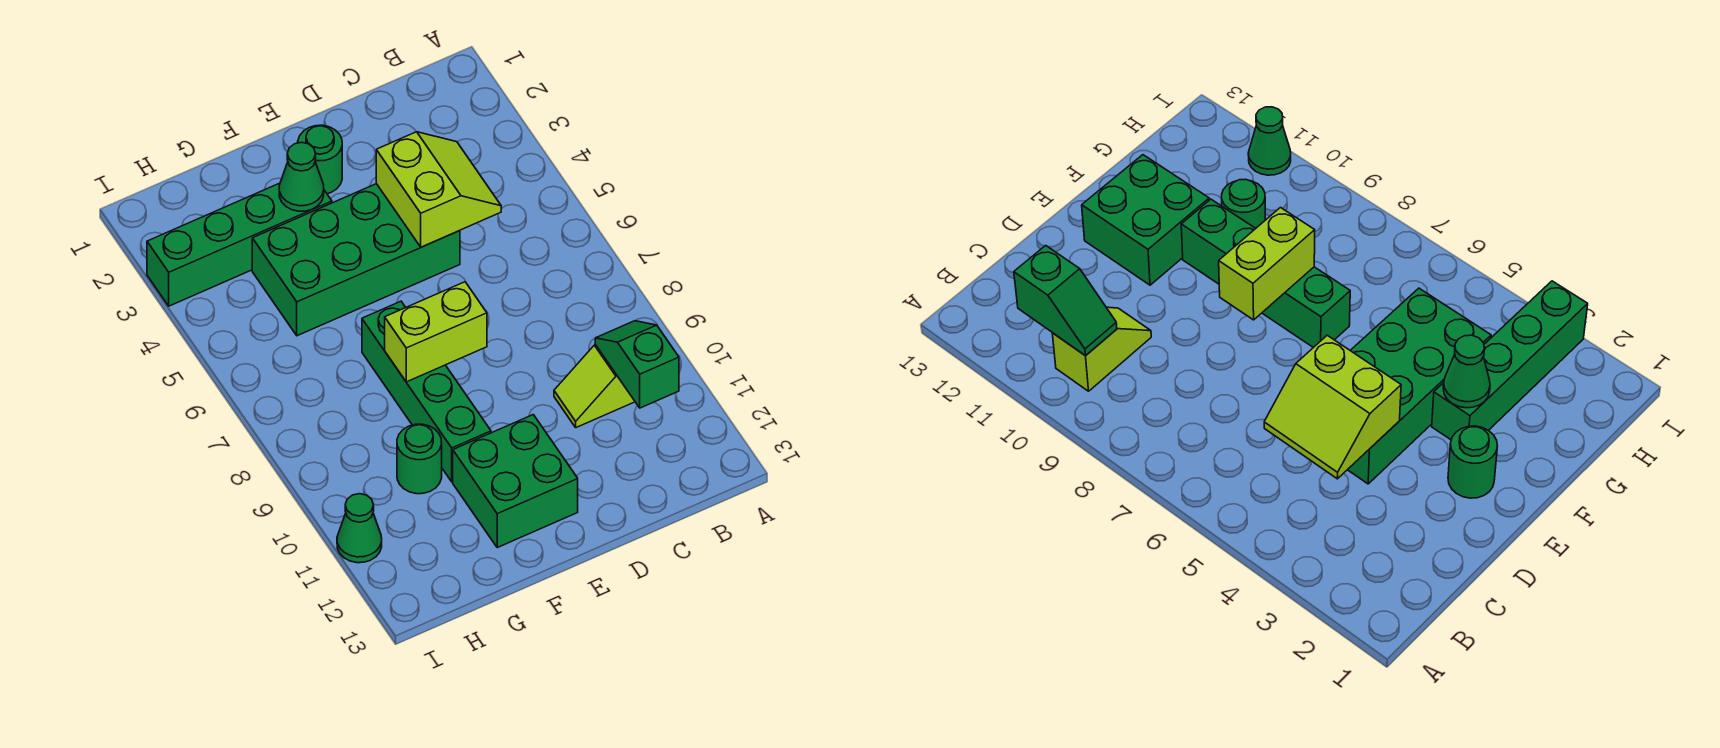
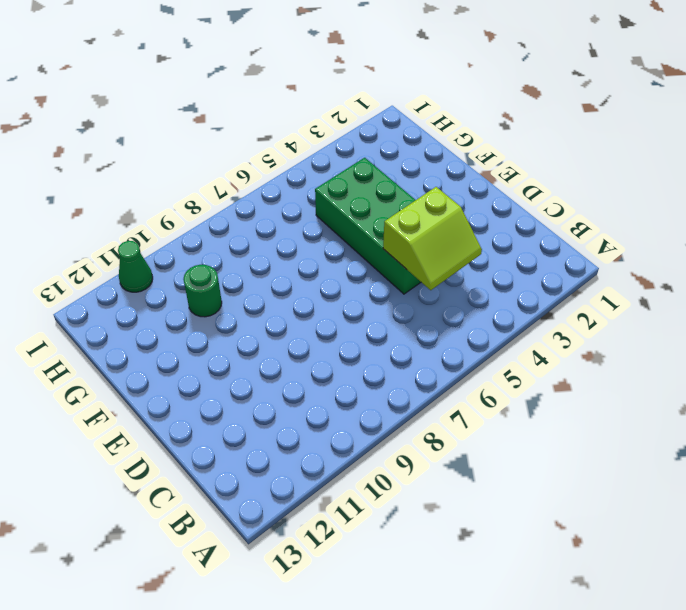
none -> lime slope B10:C10 level 1 top B
none -> green round brick E2 level 1
none -> green brick E11:F12 level 1

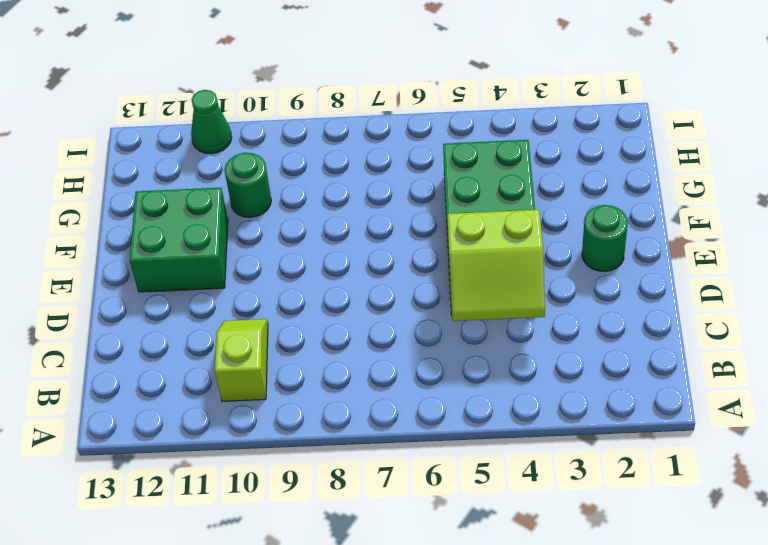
none -> green brick F3:I3 level 1
none -> green brick F7:F10 level 1
none -> green slope B10:B11 level 2 top 11

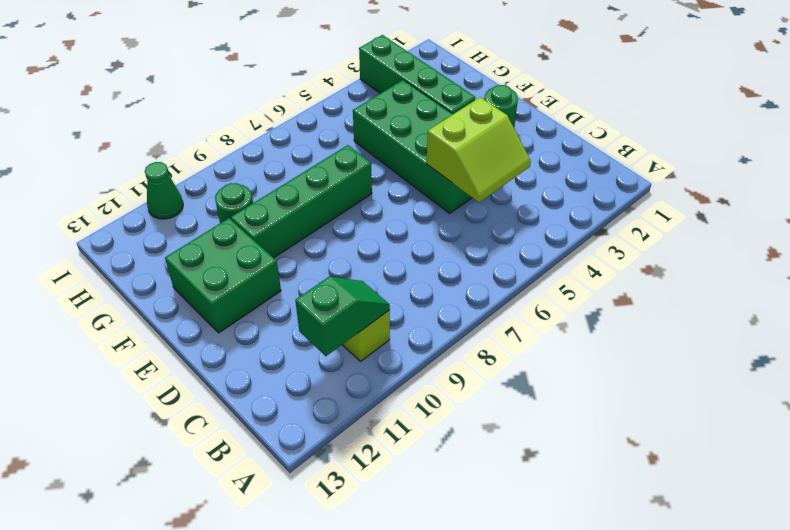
none -> lime brick E8:F8 level 2
none -> green cone F3 level 2

